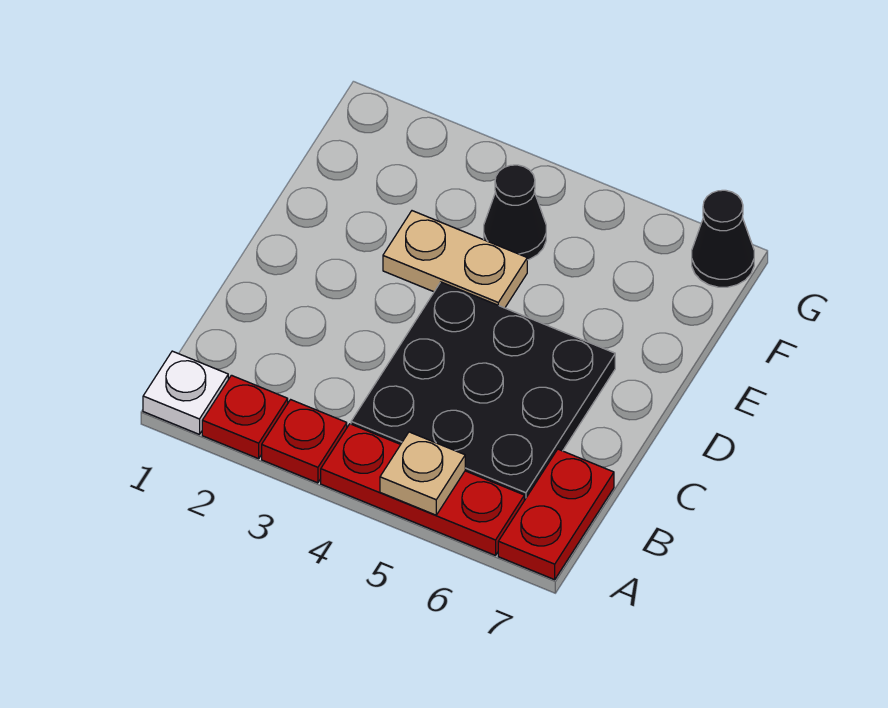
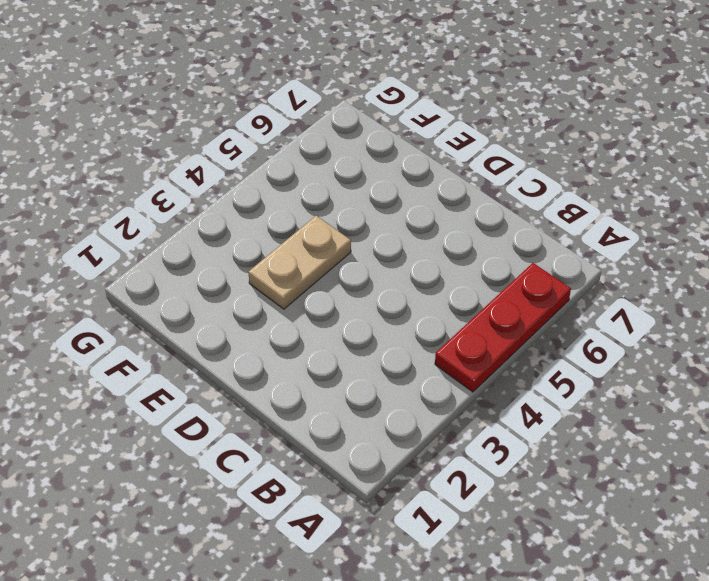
none -> white plate A1 level 1
none -> red plate A2 level 1

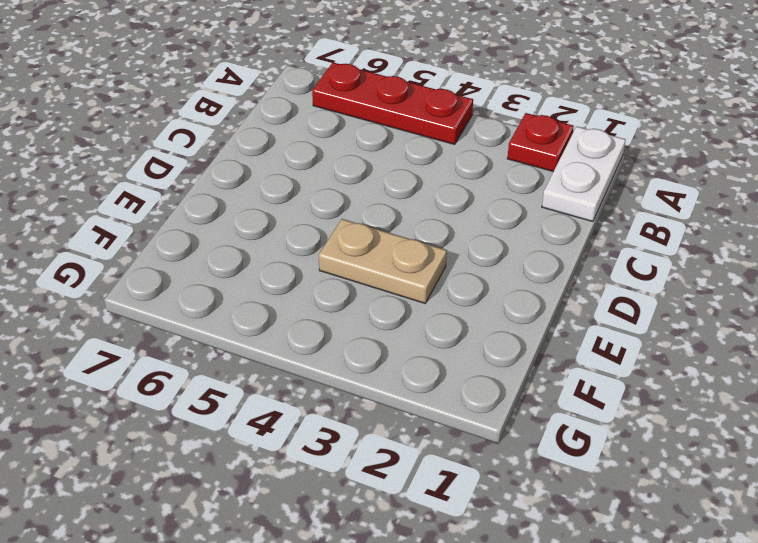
white plate A1:B1 level 1 -> white plate A1 level 1
none -> red plate A3 level 1
none -> red plate A7:B7 level 1

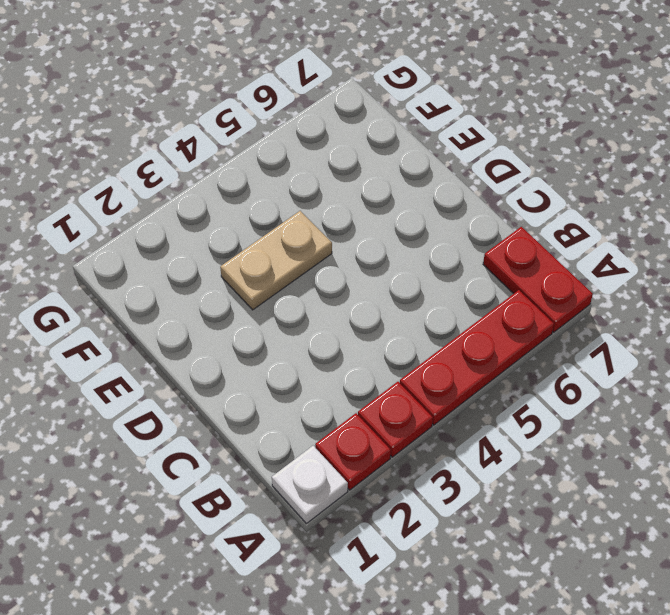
none -> black plate B4:D6 level 1
none -> black cone F4 level 1

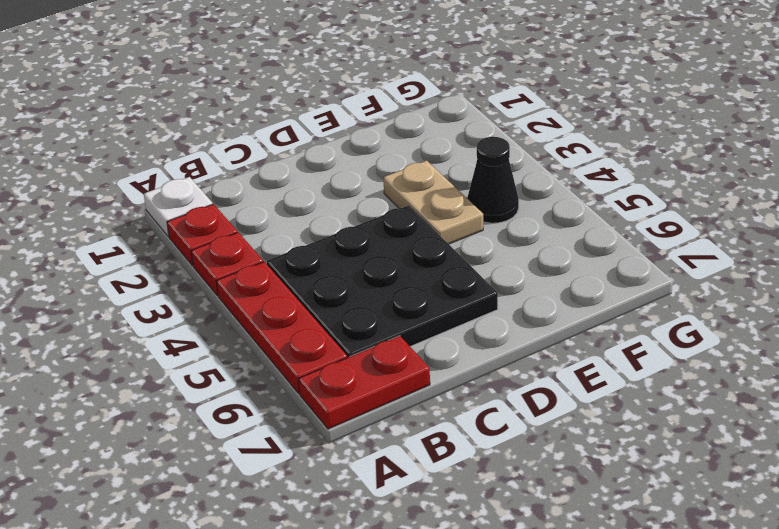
none -> black cone G7 level 1
none -> tan plate A5 level 2

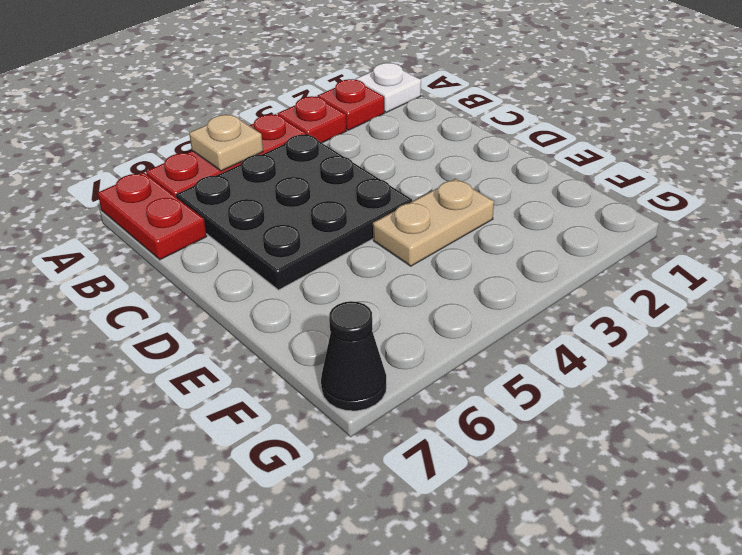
none -> black cone F4 level 1

